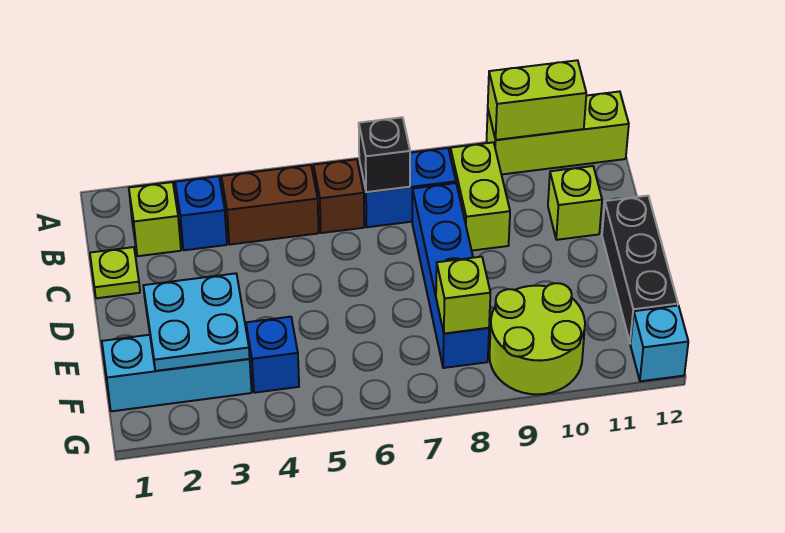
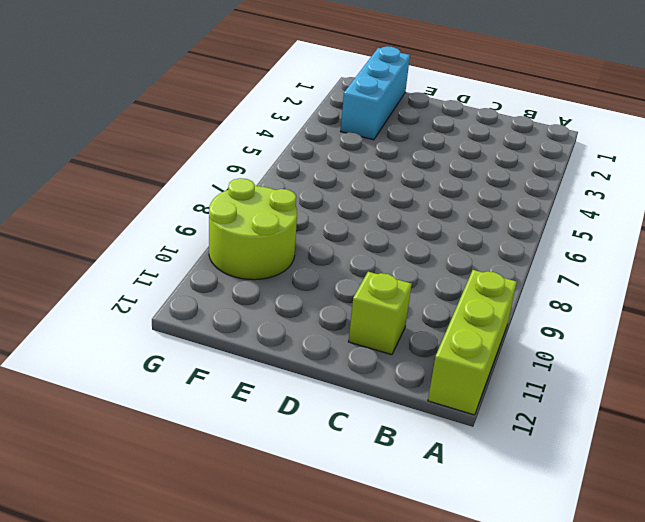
none -> lime brick B2 level 1
none -> blue brick B3 level 1
none -> brown brick B4:B5 level 1

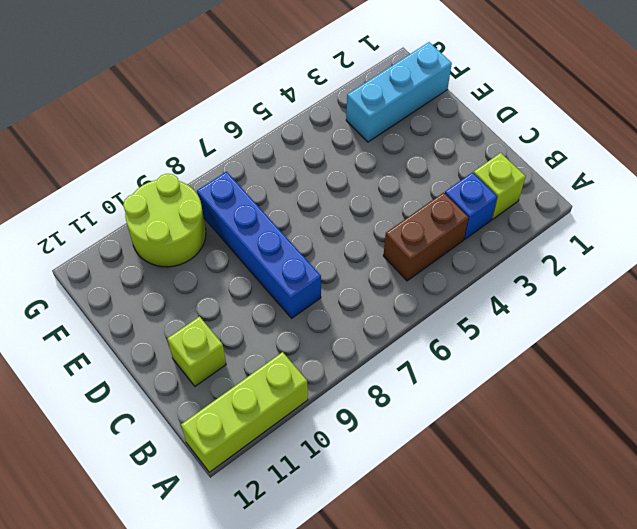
none -> brown brick B6 level 1
none -> blue brick B7:B8 level 1
none -> lime brick B9:C9 level 1

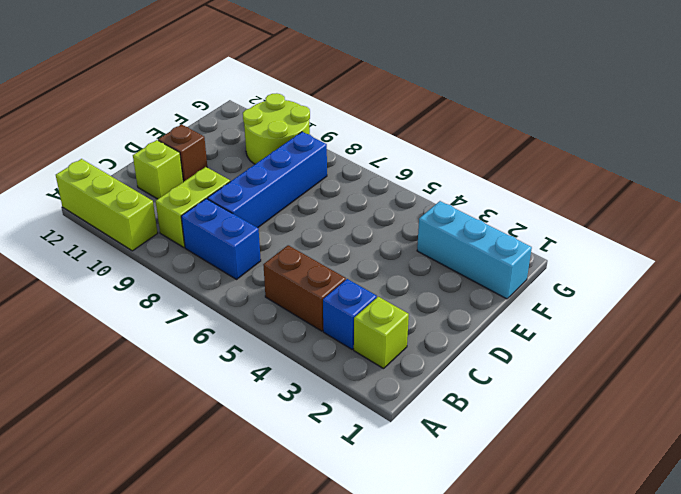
brown brick D11 level 1 -> brown brick B6 level 1
none -> lime plate C1 level 1
none -> black brick D12:F12 level 1
none -> blue brick F4 level 1

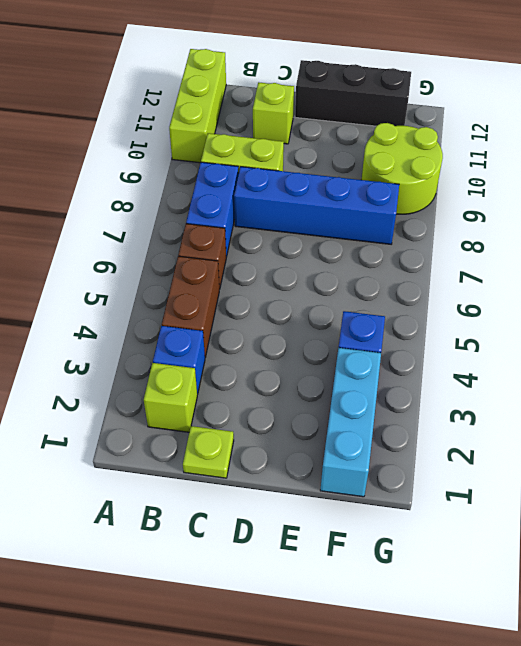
none -> cyan brick G12 level 1
none -> lime brick A10:A11 level 2
none -> black brick B7 level 2

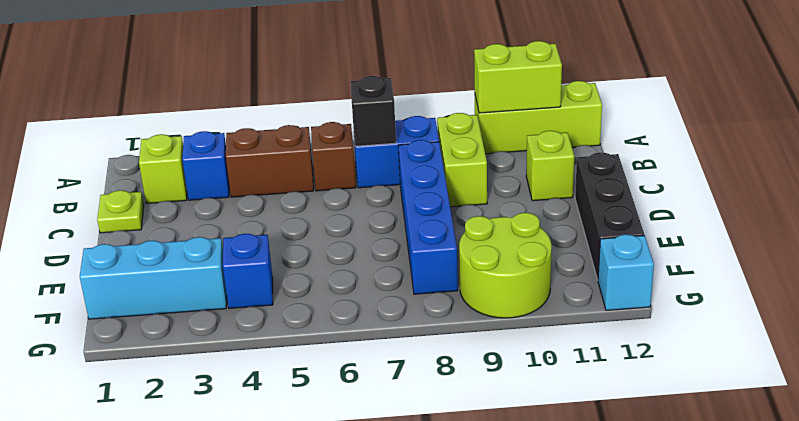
none -> cyan plate E2:F3 level 2
none -> lime brick F8 level 2

